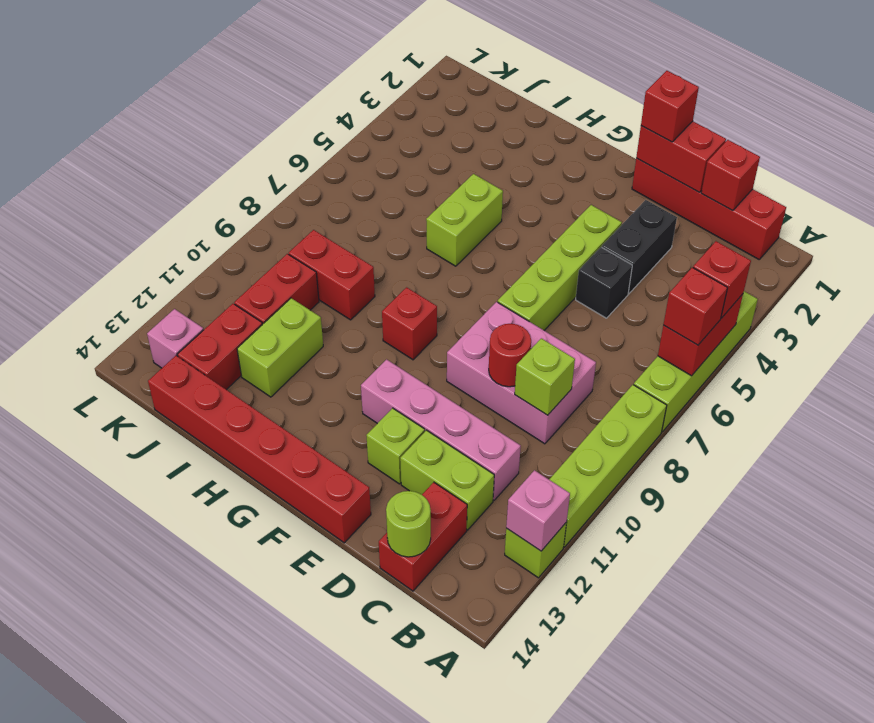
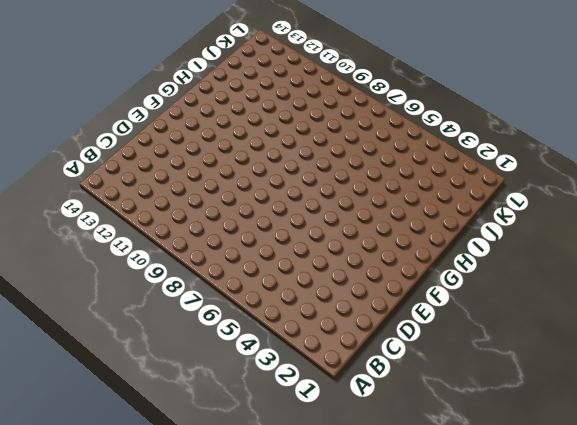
none -> lime brick A4:A7 level 1
none -> lime brick A8:A11 level 1
none -> lime brick A12 level 1
none -> red brick B1:E1 level 1

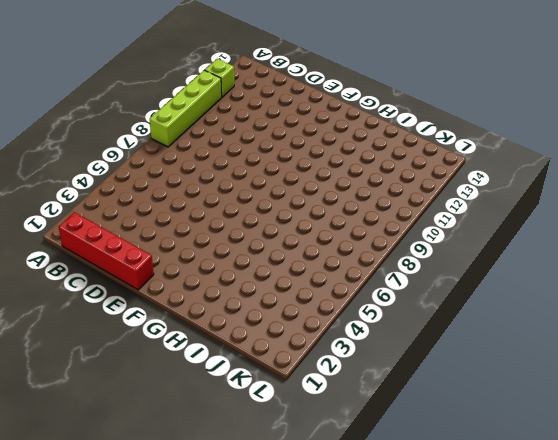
none -> lime brick A4:A7 level 1
none -> pink brick C8:E9 level 1
none -> pink brick C11:F11 level 1
none -> lime brick C12:D12 level 1

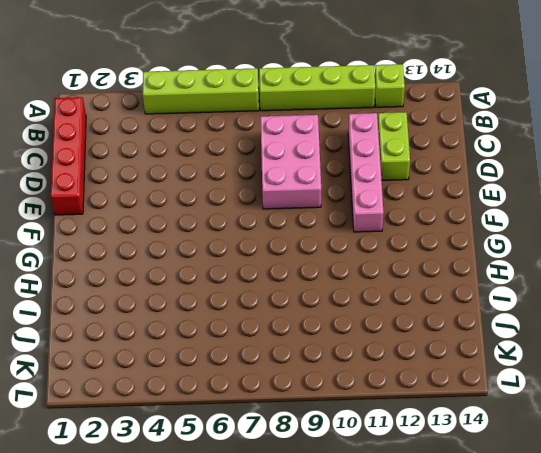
none -> red brick C13:C14 level 1
none -> black brick D3:D4 level 1
none -> black brick D5 level 1
none -> lime brick E4:E7 level 1

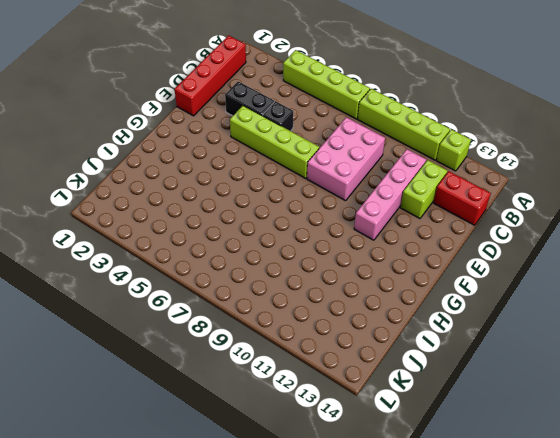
none -> lime brick E12 level 1
none -> red brick E14:J14 level 1
none -> red brick G9 level 1
none -> lime brick H5:H6 level 1

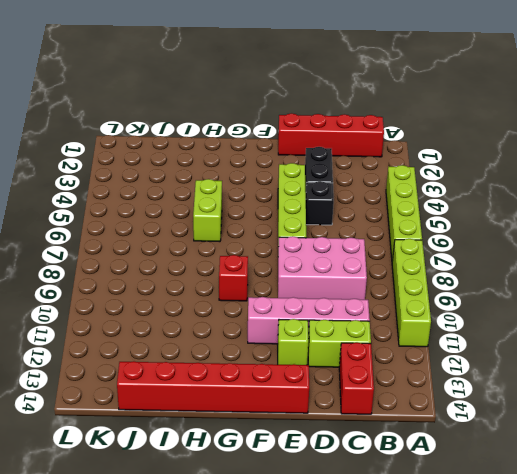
none -> lime brick A12 level 1
none -> red brick I9:J9 level 1
none -> lime brick I11:I12 level 1
none -> red brick J10:J11 level 1

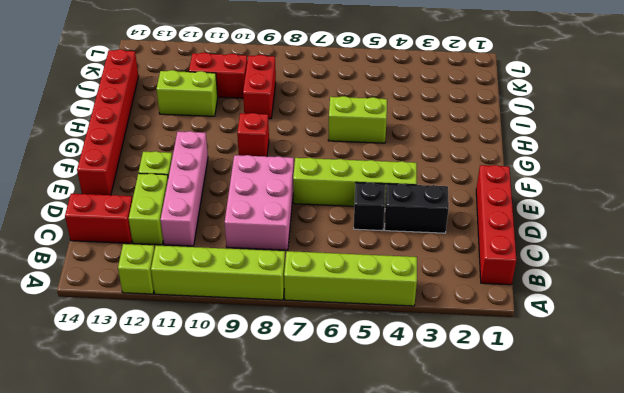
none -> red brick J12:J13 level 1
none -> pink brick K13 level 1
none -> red brick A5:A6 level 2
none -> pink brick A12 level 2

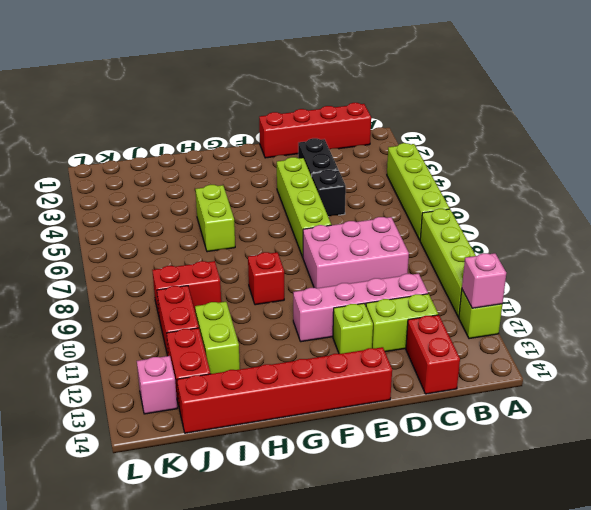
none -> red brick A5:A6 level 2
none -> red brick C1 level 2
none -> lime brick C9 level 2
none -> lime round brick C14 level 2

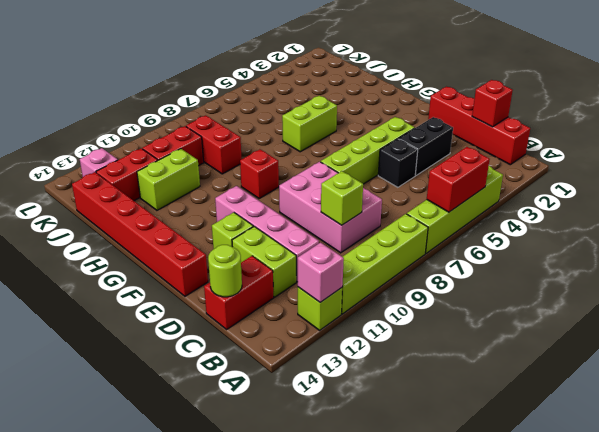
none -> red brick D1:E1 level 2
none -> red round brick D9 level 2
none -> red brick A5 level 3
none -> red brick A6 level 3

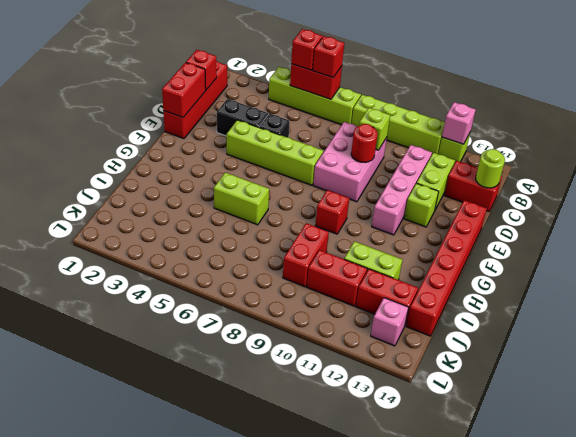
none -> red brick E1 level 3

